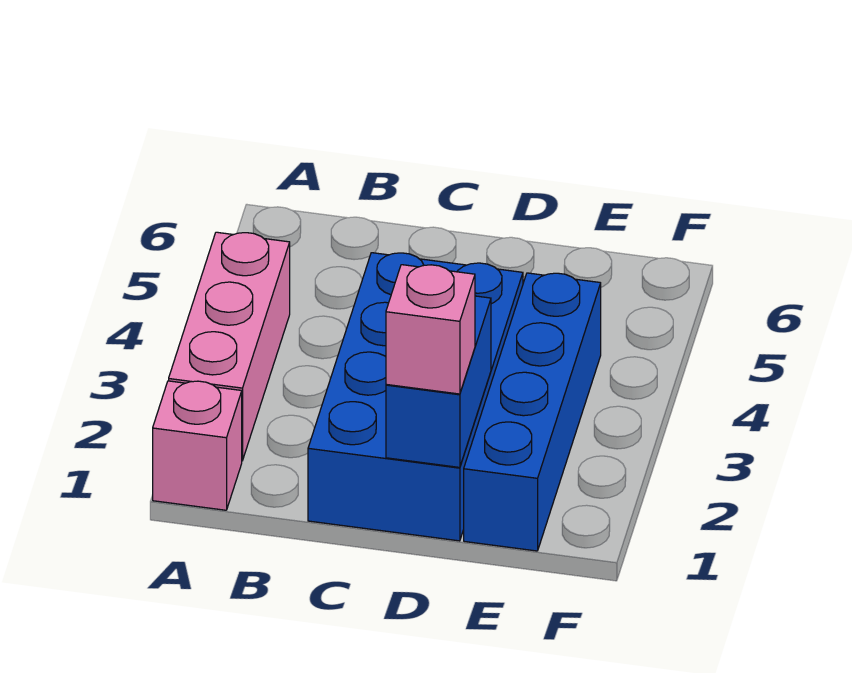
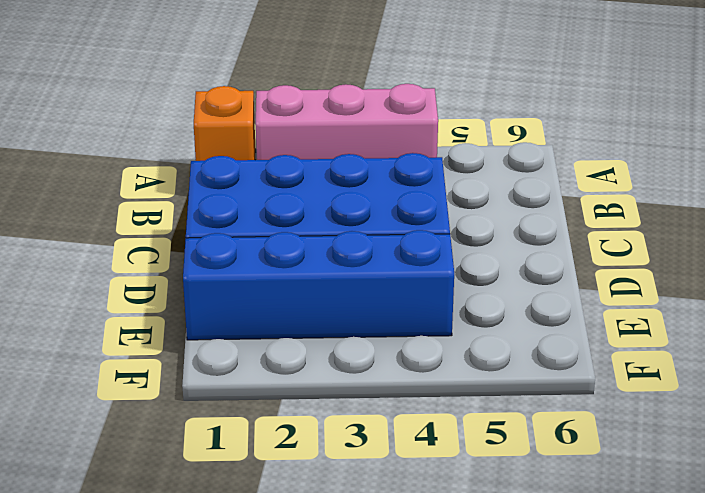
orange brick A1 level 1 -> pink brick A1 level 1
none -> blue brick D1:D2 level 2
none -> pink brick D1 level 3

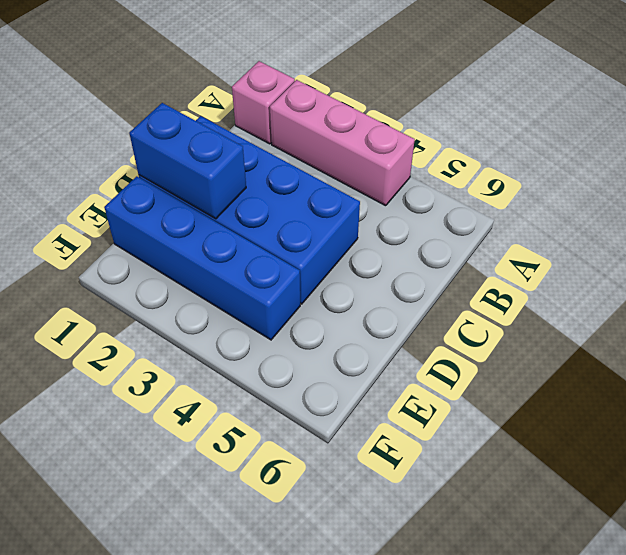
none -> pink brick D1 level 3

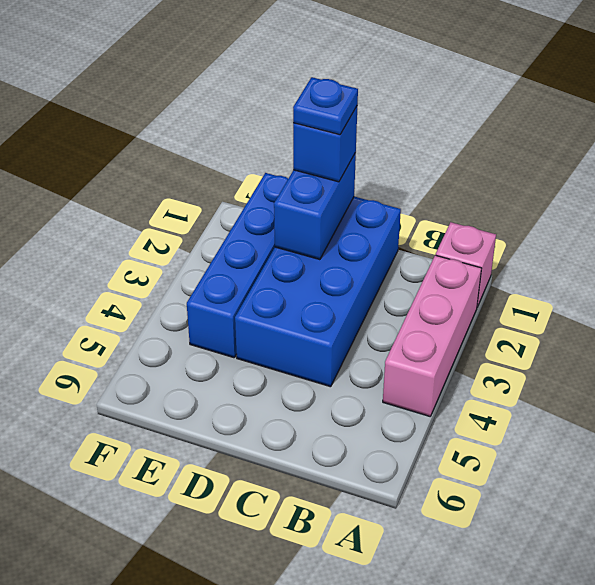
blue brick D1 level 3 -> pink brick D1 level 3
blue plate D1 level 4 -> none

